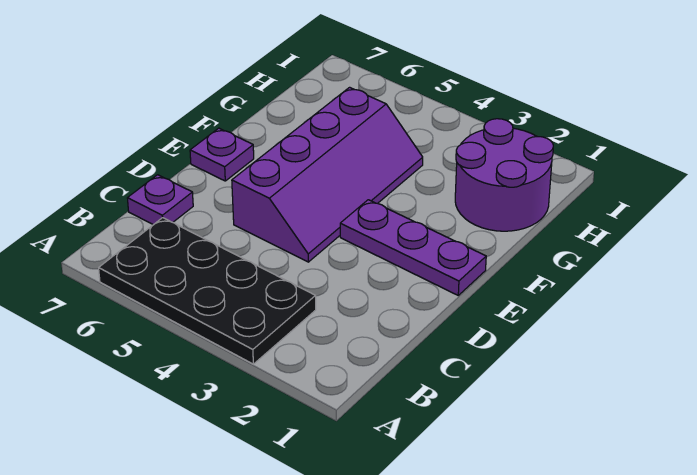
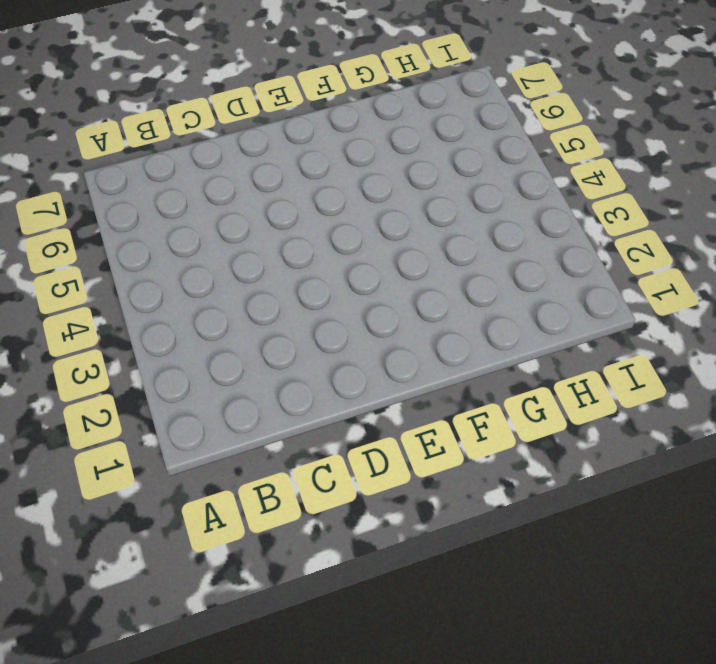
none -> black plate A3:B6 level 1
none -> purple plate C7 level 1

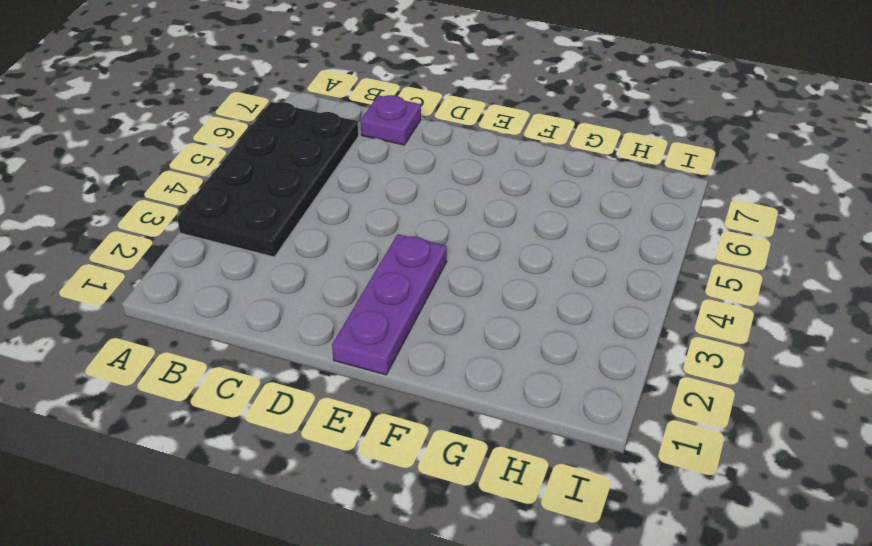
none -> purple slope D4:G5 level 1 top 5
none -> purple plate E7 level 1

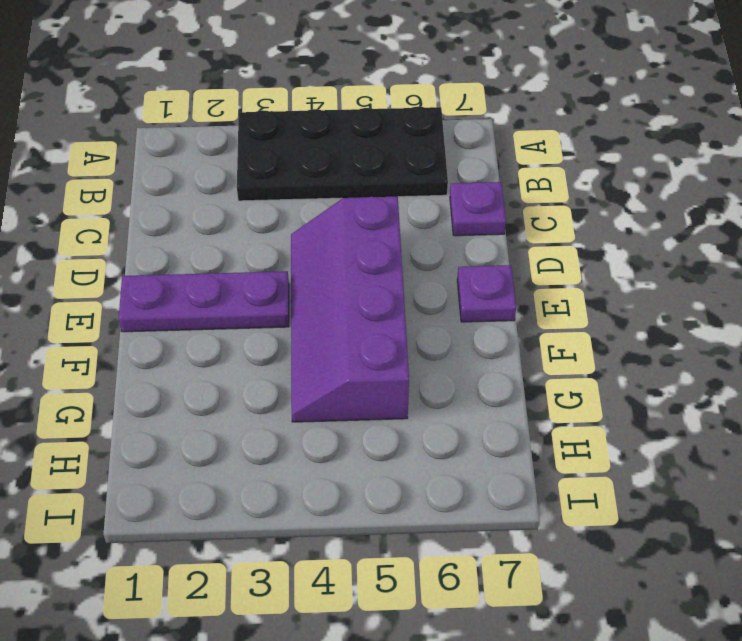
none -> purple round brick G1:H2 level 1

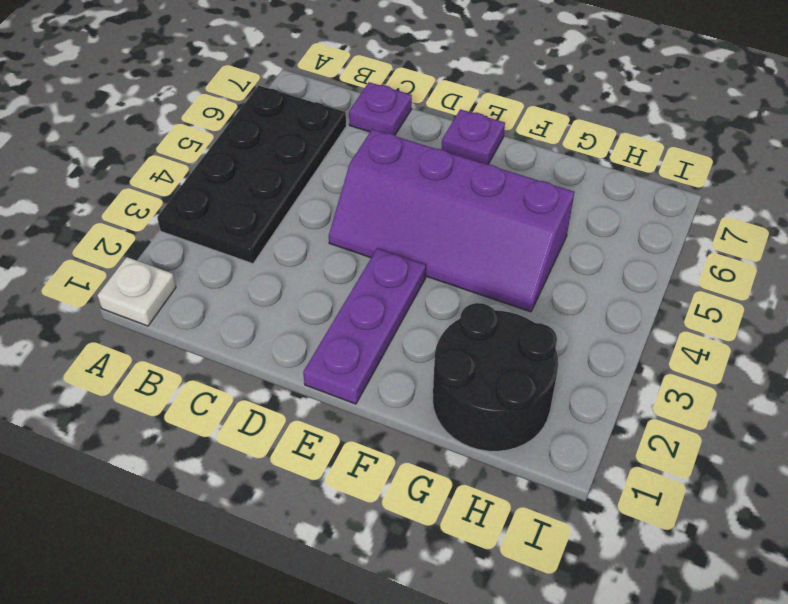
white plate A1 level 1 -> none
black round brick G1:H2 level 1 -> purple round brick G1:H2 level 1

